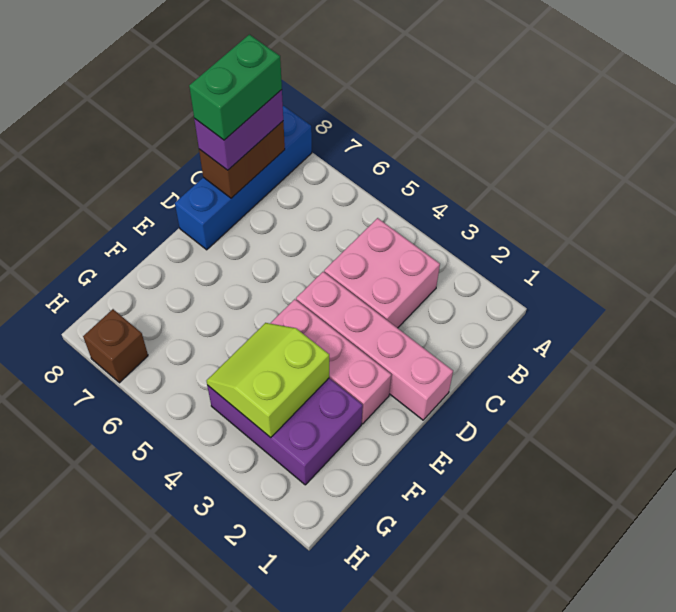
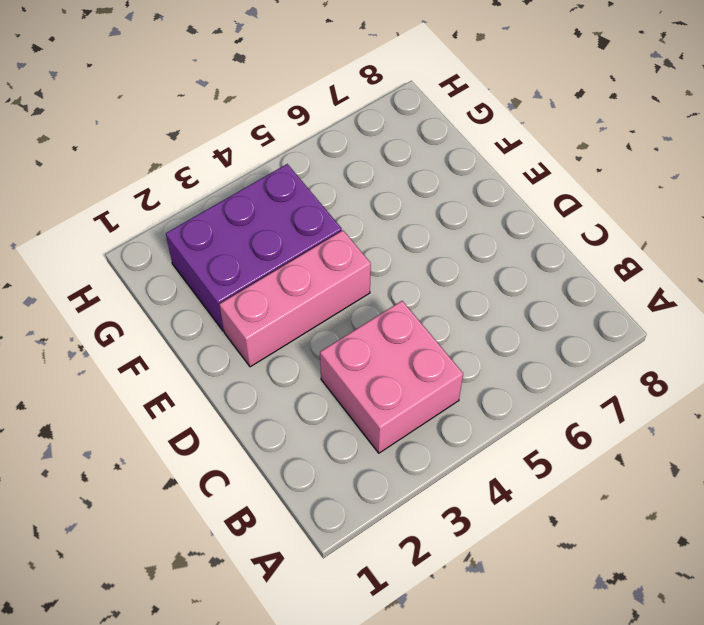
none -> blue brick A8:D8 level 1
none -> pink brick D1:D4 level 1

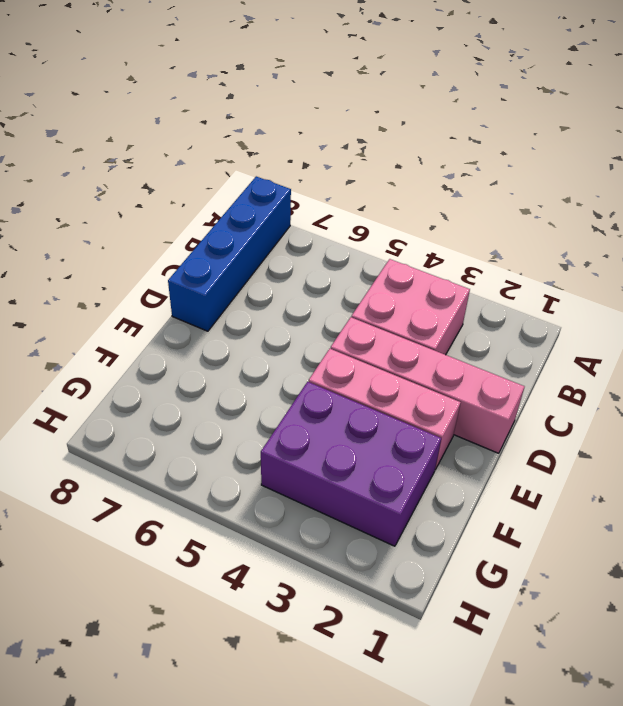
none -> brown brick H7 level 1
none -> brown brick B8:C8 level 2

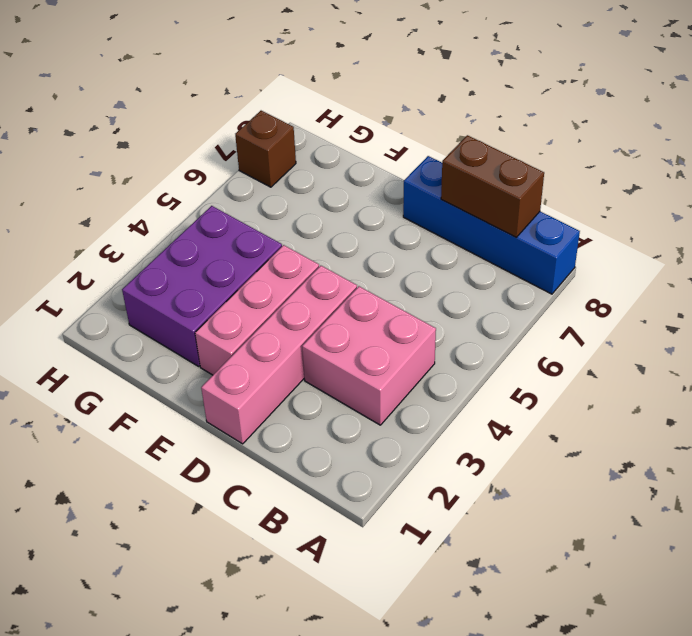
none -> lime slope F3:G4 level 2 top 3
none -> purple brick B8:C8 level 3

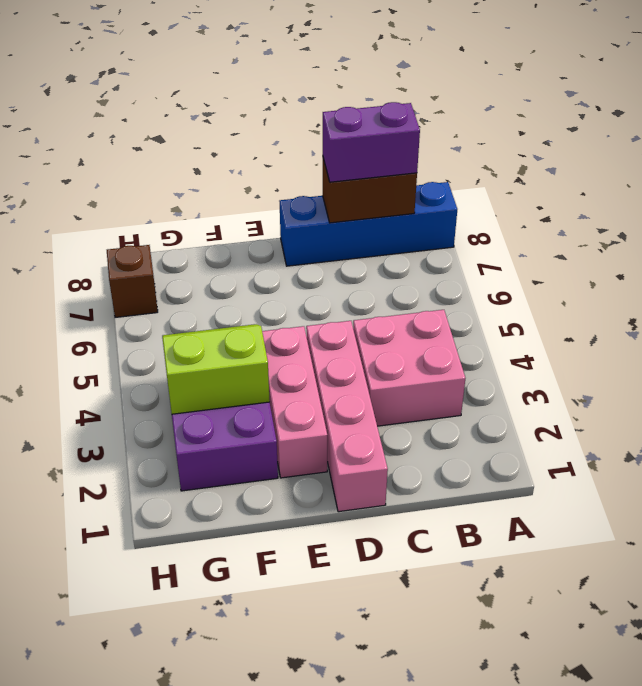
none -> green brick B8:C8 level 4

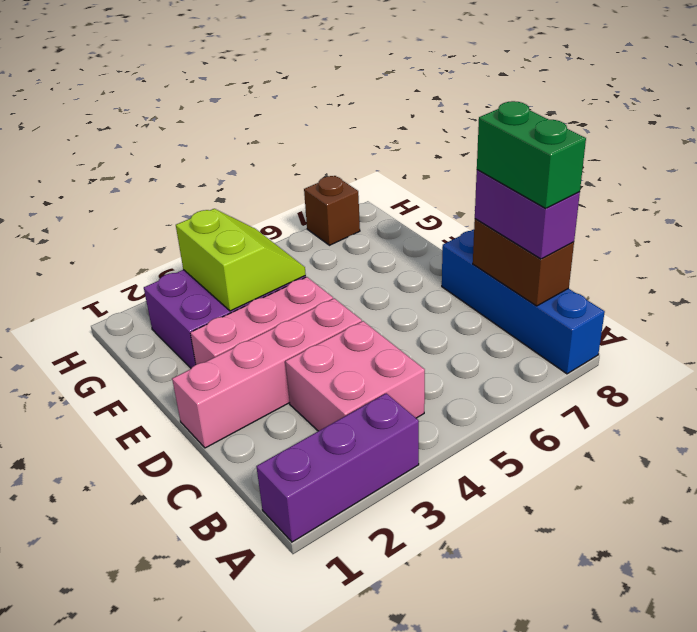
purple brick A1:A3 level 1 -> none

